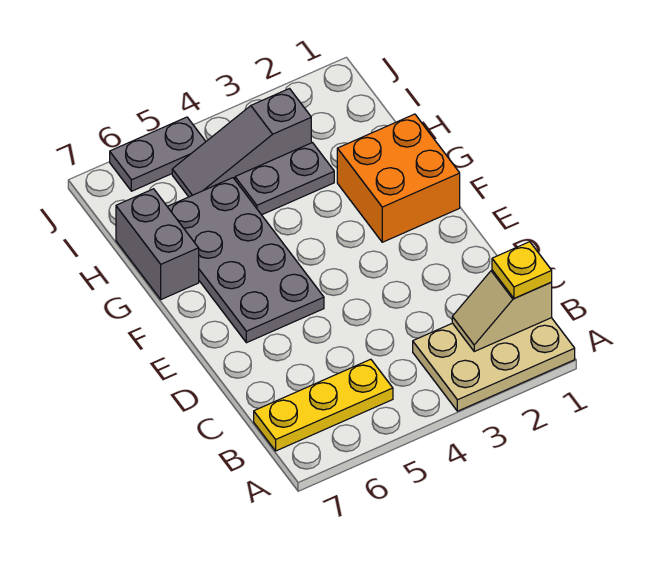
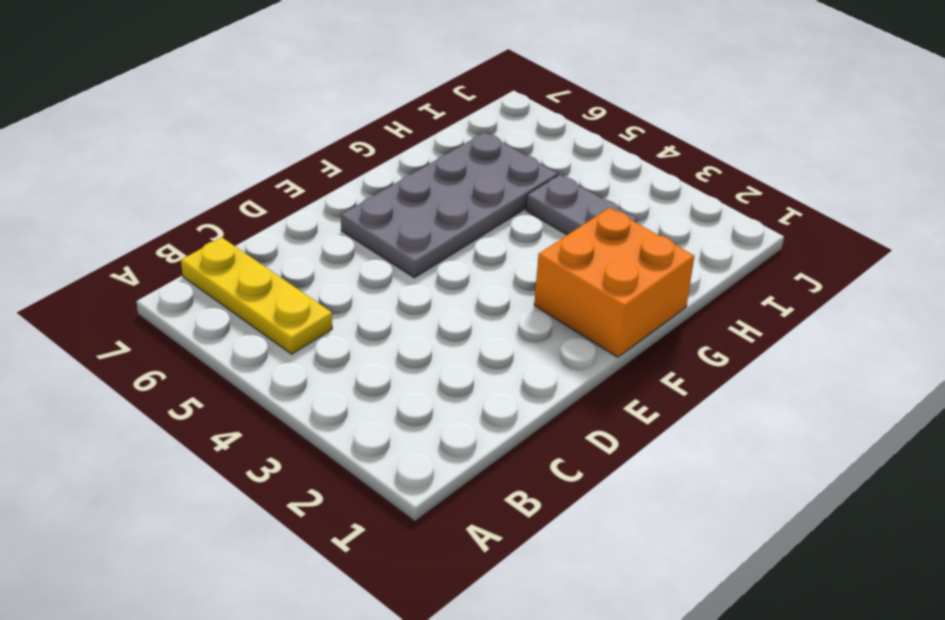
none -> tan plate A1:B3 level 1
none -> grey brick G7:H7 level 1

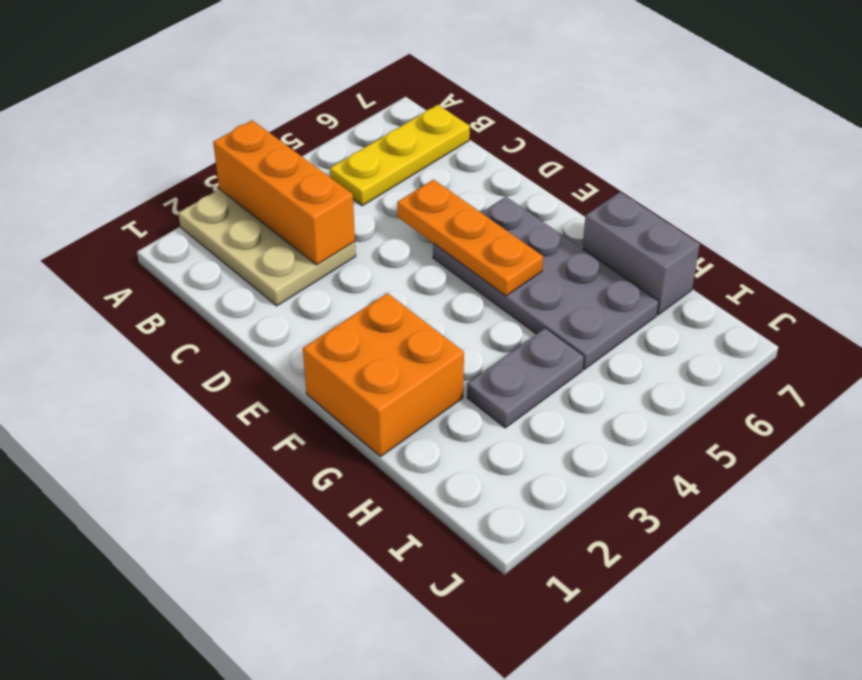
tan plate A2:C3 level 1 -> tan plate A1:B3 level 1
orange brick A3:C3 level 2 -> none
orange plate D5:F5 level 2 -> none
none -> grey slope I3:I5 level 1 top 3
none -> grey plate J5:J6 level 1

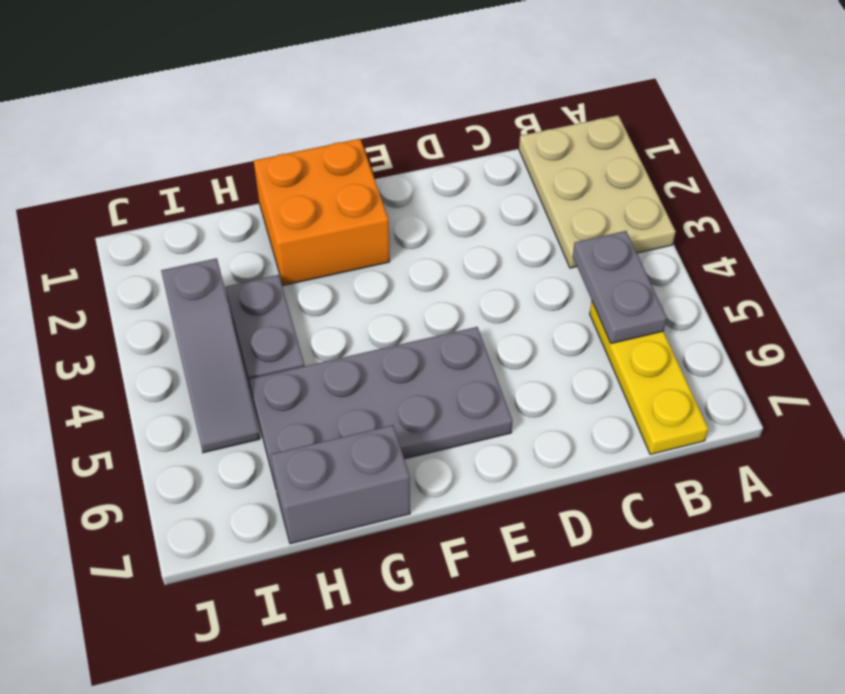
grey plate B4:B5 level 2 -> grey plate J5:J6 level 1
none -> tan slope B1:B2 level 2 top 1
none -> yellow plate B1 level 3

